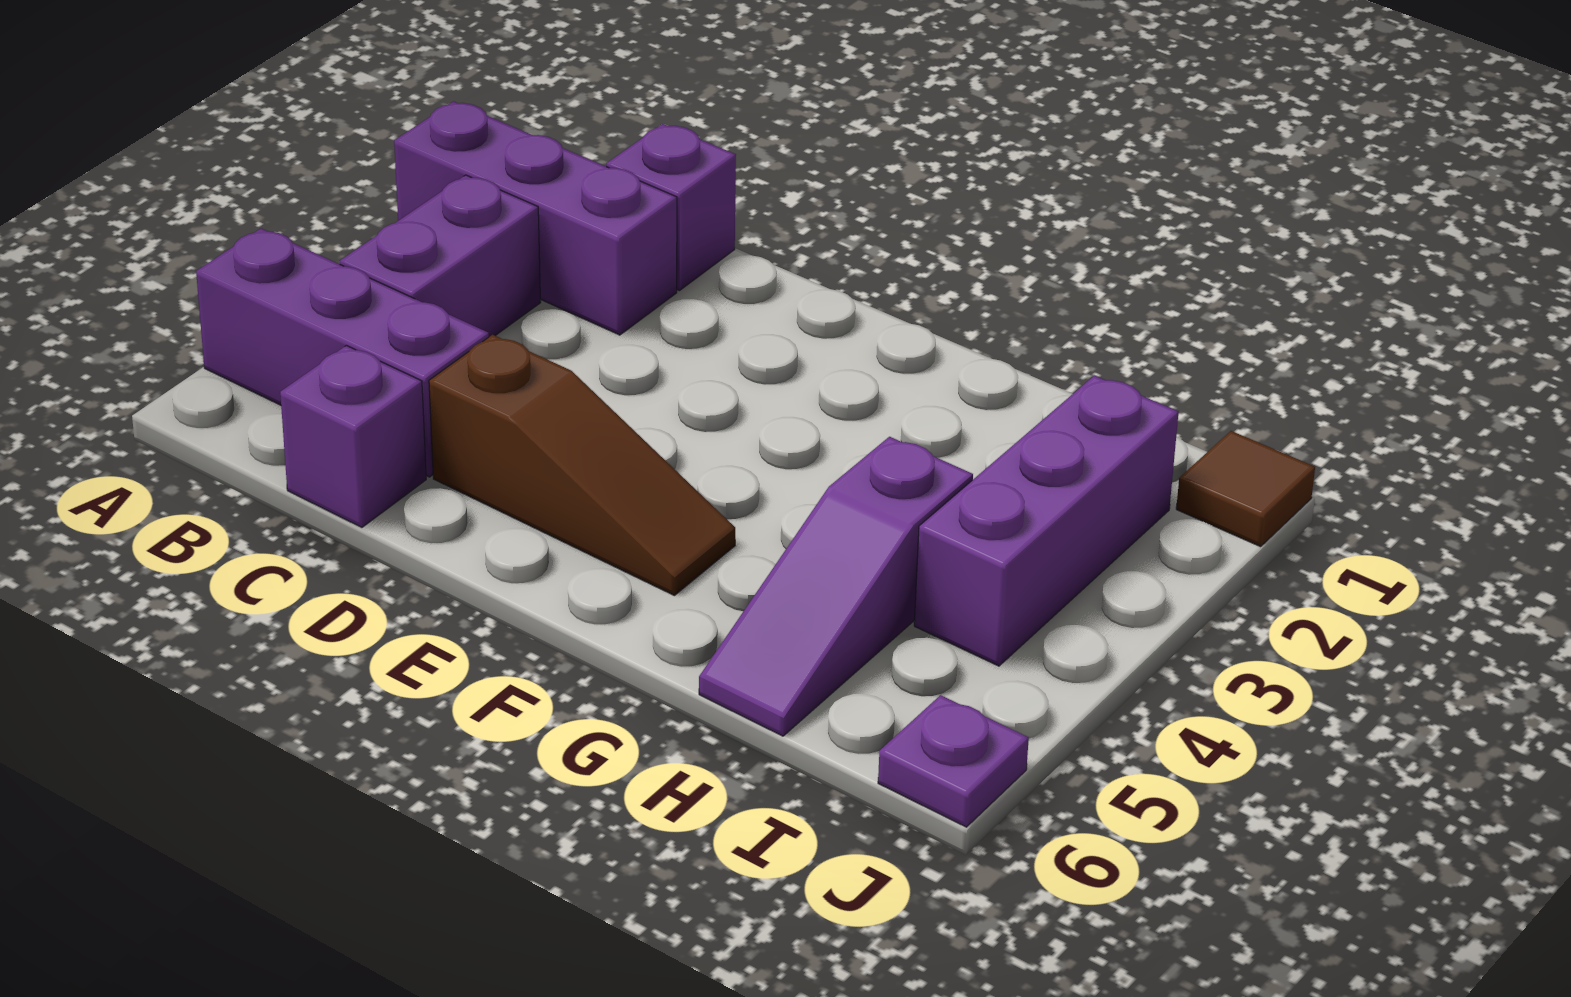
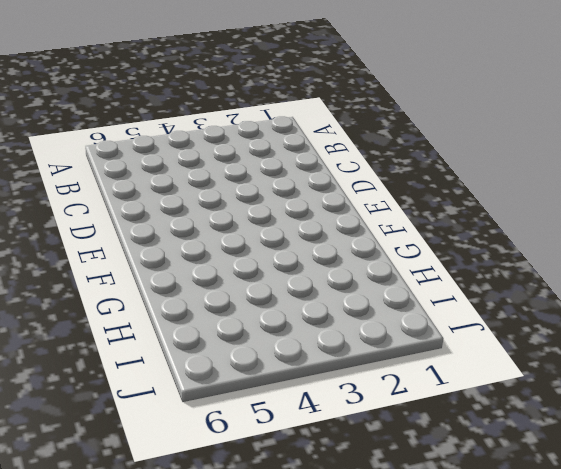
none -> purple brick A2:C2 level 1
none -> purple brick A5:C5 level 1

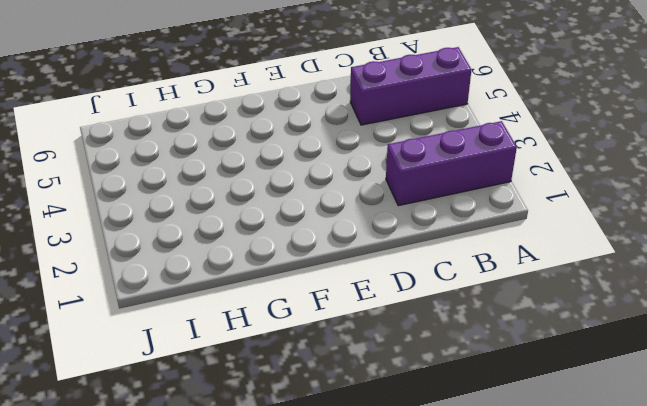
none -> purple brick B3:B4 level 1
none -> purple brick C1 level 1

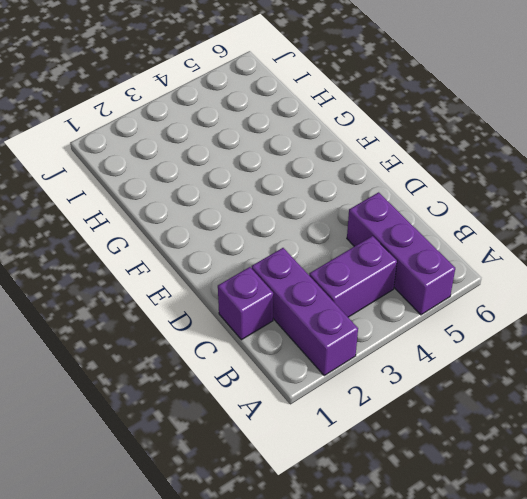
none -> purple brick C6 level 1
none -> brown slope D5:F5 level 1 top D

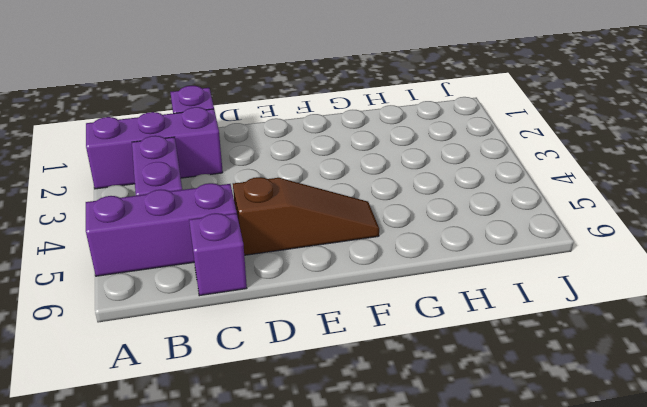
none -> purple slope H4:H6 level 1 top 4
none -> purple brick I2:I4 level 1

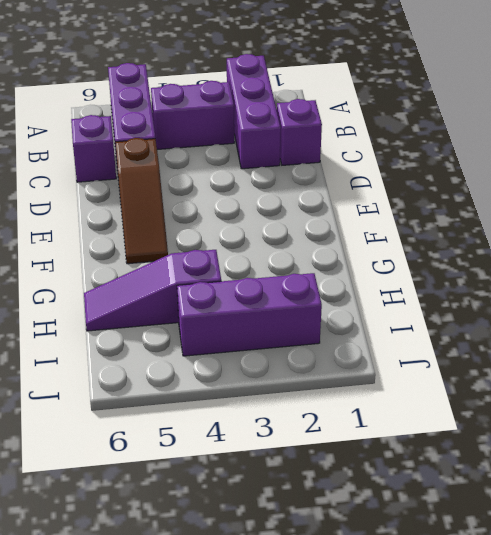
none -> brown tile J1 level 1
none -> purple plate J6 level 1

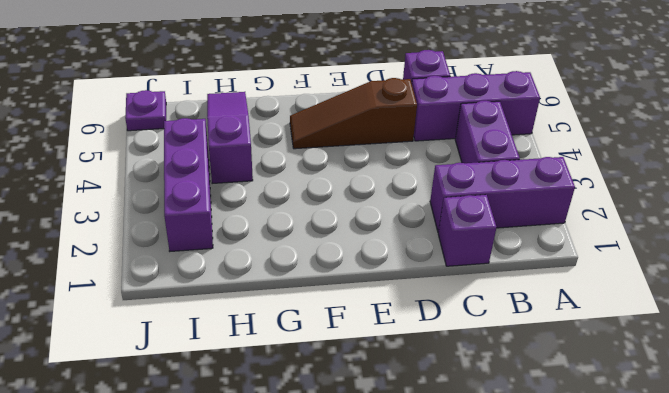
none -> brown tile J1 level 1

